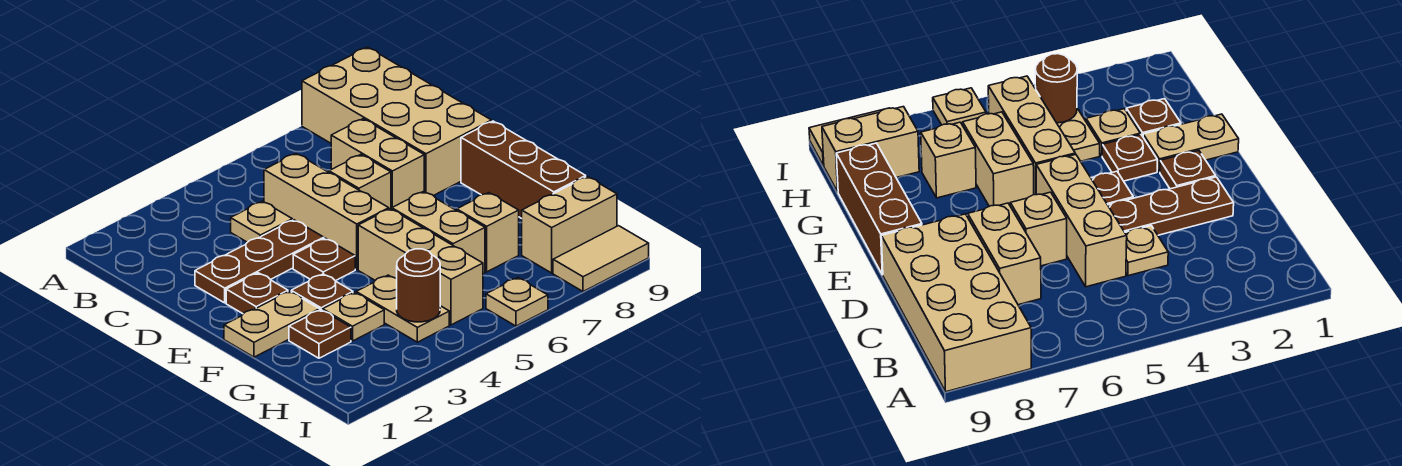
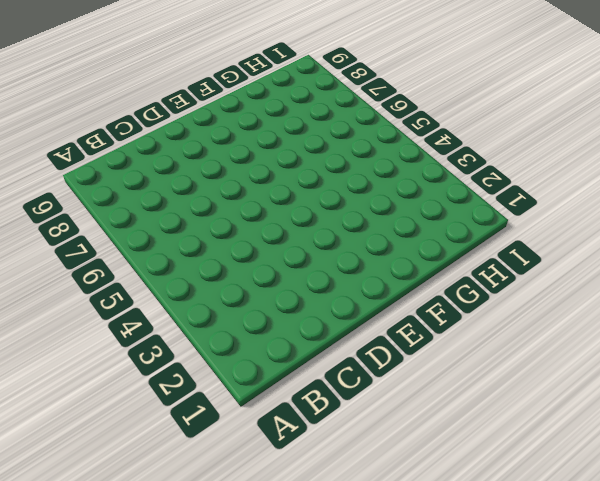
none -> tan brick A8:D9 level 1
none -> tan plate C4 level 1
none -> tan brick C5:E5 level 1

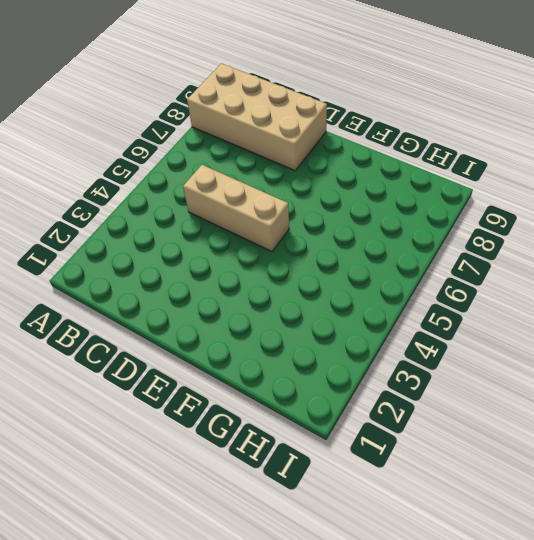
none -> tan plate C4 level 1
none -> tan brick C7:D7 level 1
none -> brown plate D2:D4 level 1

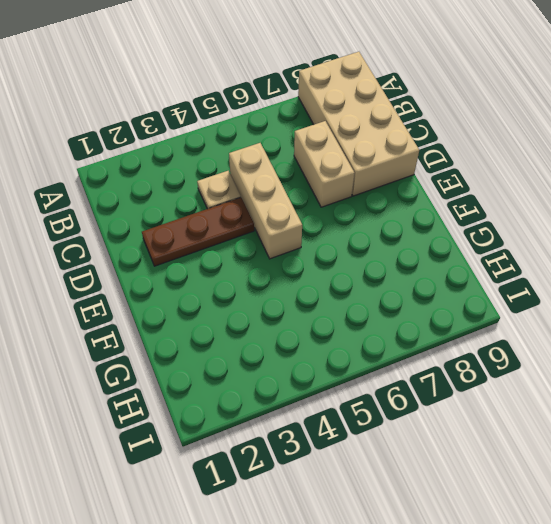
none -> tan brick D6 level 1
none -> brown plate E2 level 1
none -> brown plate E4 level 1

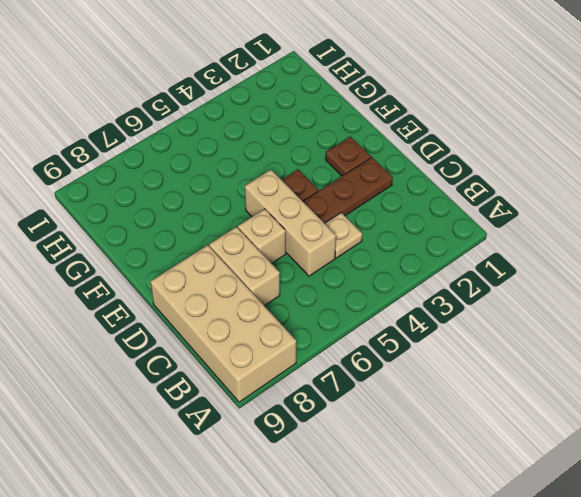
none -> brown brick E9:G9 level 1
none -> tan plate F1:F2 level 1
none -> brown plate F3 level 1

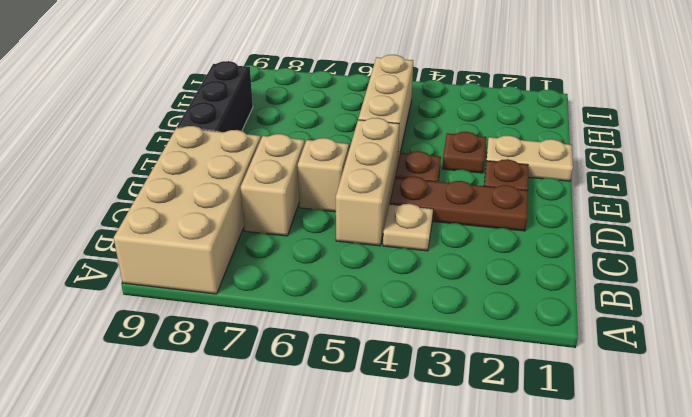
black brick E9:G9 level 1 -> brown brick E9:G9 level 1
none -> tan brick F6:G6 level 1
none -> brown plate G2 level 1
none -> tan plate G3 level 1

